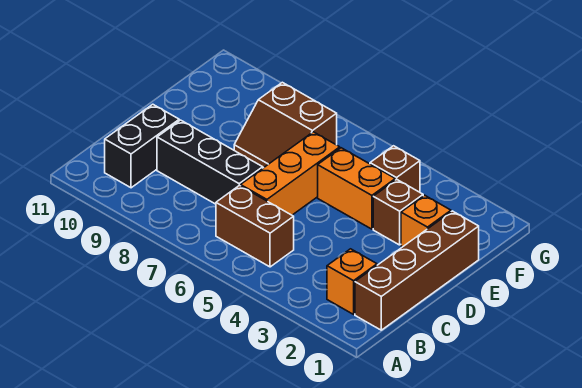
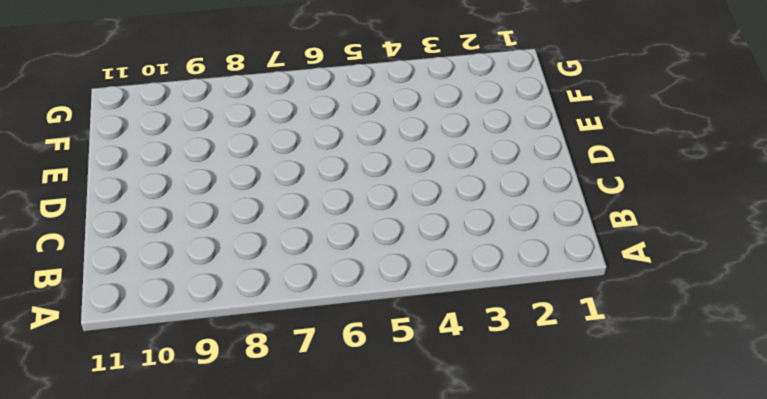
none -> brown brick B1:E1 level 1
none -> orange brick B2 level 1

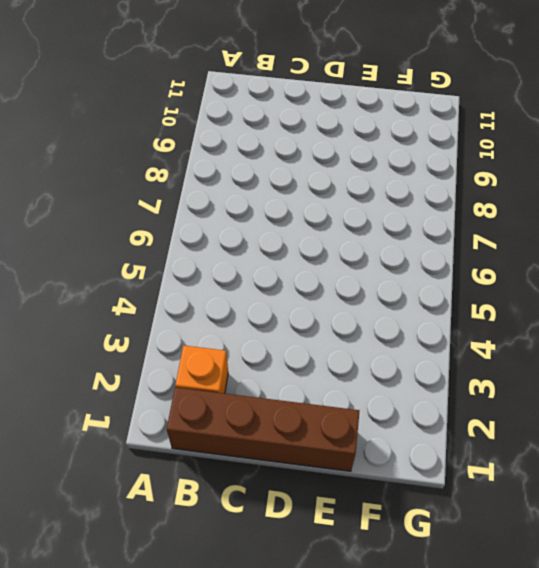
none -> brown brick B5:B6 level 1
none -> black brick B10:C10 level 1

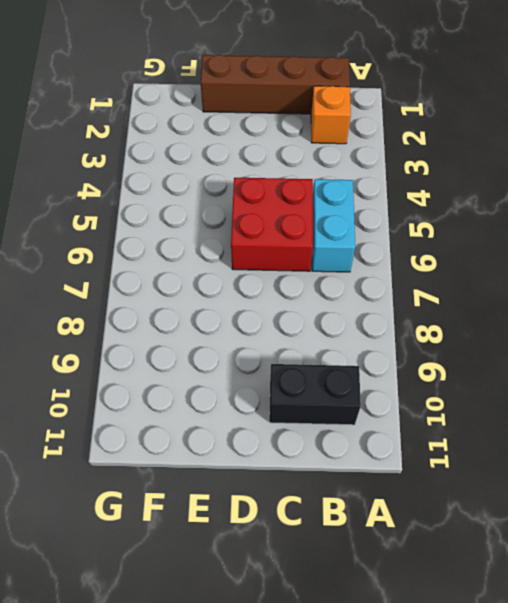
cyan brick B5:B6 level 1 -> brown brick B5:B6 level 1
red brick C5:D6 level 1 -> orange brick C6:E6 level 1
none -> black brick C7:C9 level 1
none -> orange brick E2 level 1

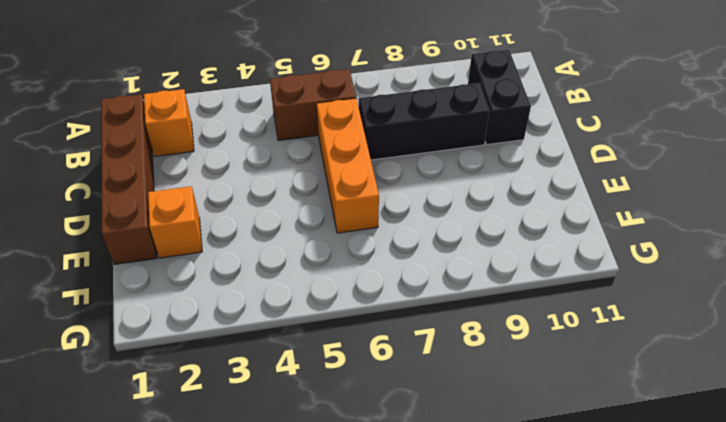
none -> brown brick E3 level 1
none -> orange brick E4:E5 level 1

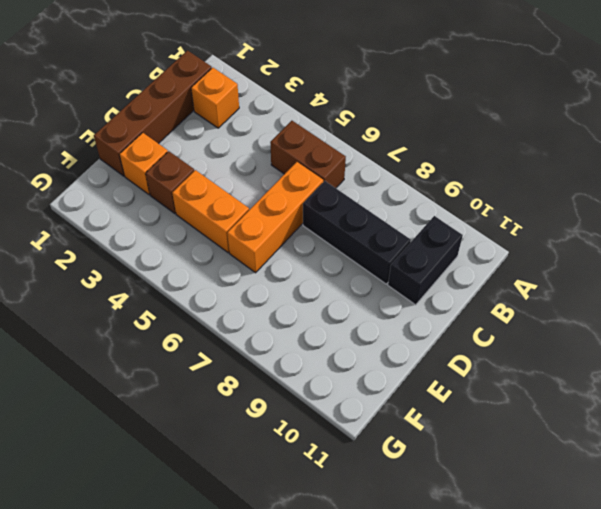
none -> brown slope E7:F8 level 1 top F
none -> brown brick F4 level 1

